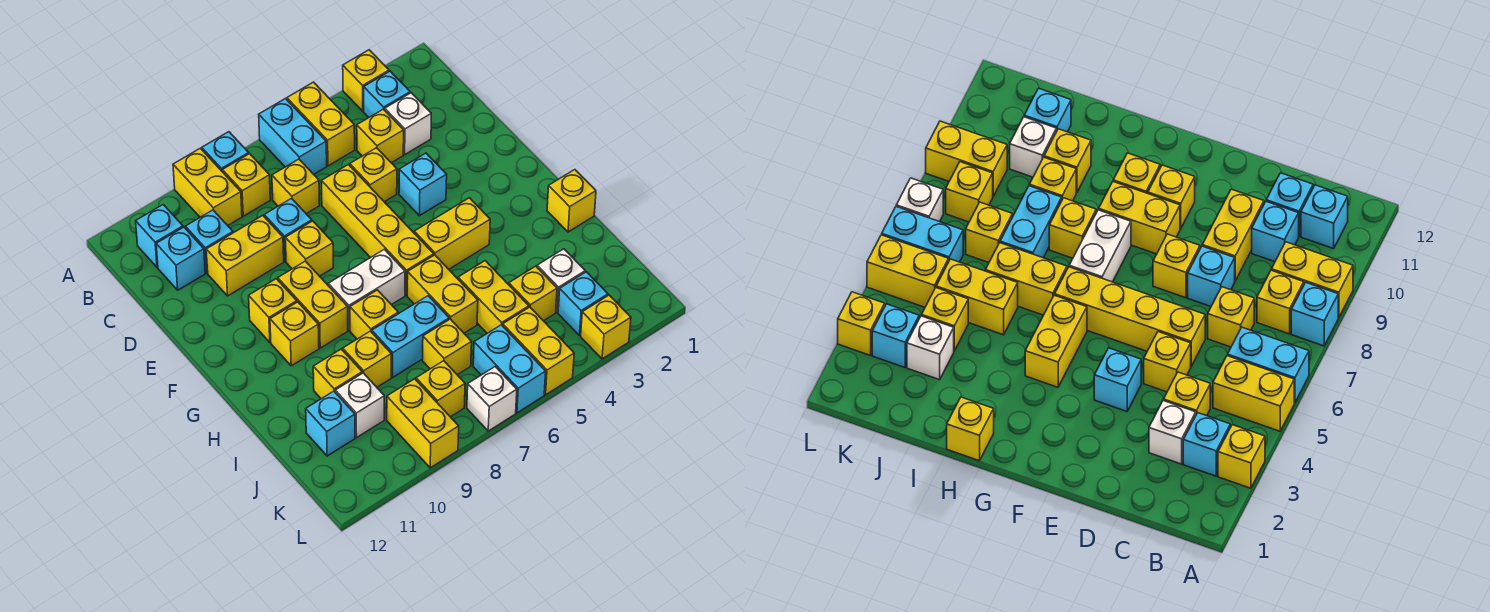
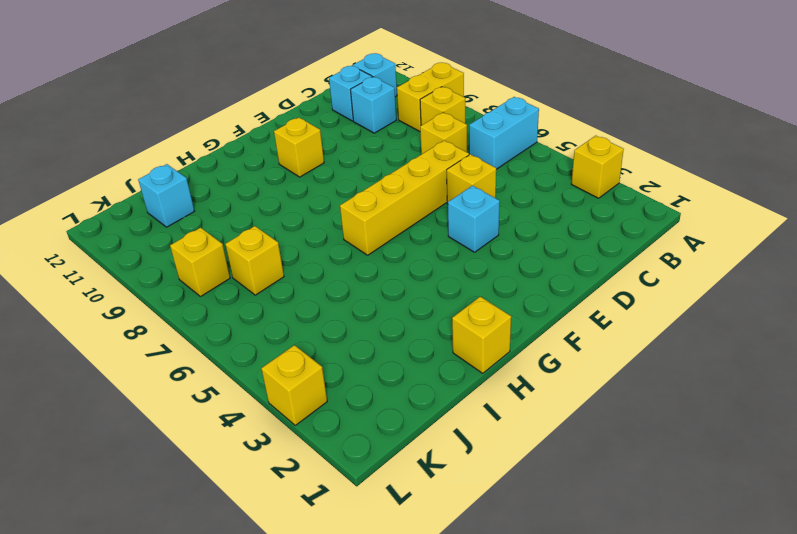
none -> yellow brick A5:B5 level 1
none -> cyan brick A8 level 1
none -> cyan brick B3 level 1
none -> white brick C3 level 1

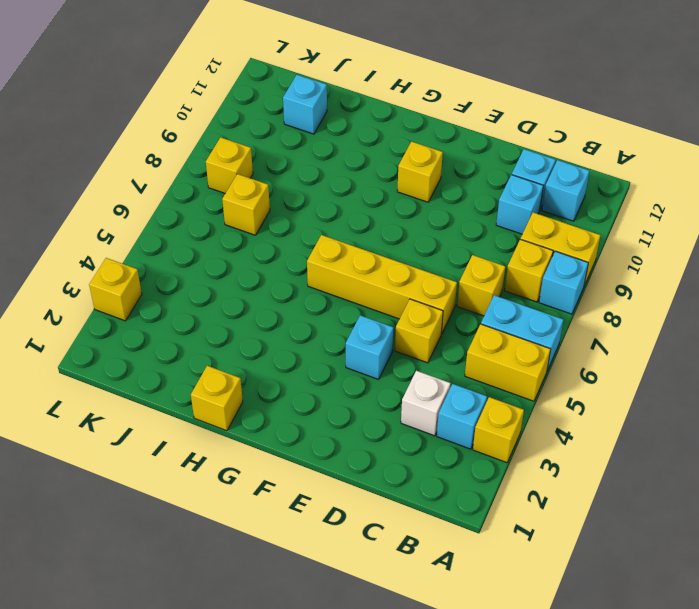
none -> yellow brick C4 level 1
none -> cyan brick D8 level 1
none -> yellow brick D9:D10 level 1
none -> yellow brick E8 level 1

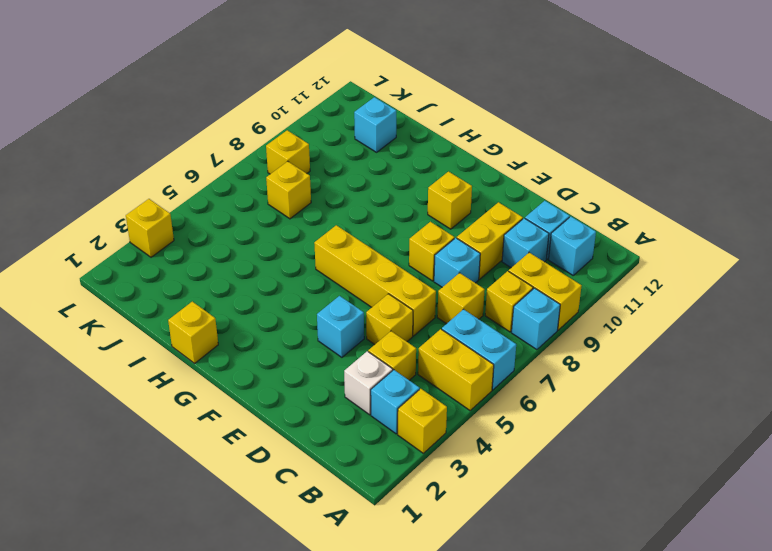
none -> yellow brick F9:G9 level 1
none -> yellow brick G4:G5 level 1
none -> white brick G7:G8 level 1
none -> yellow brick G10 level 1

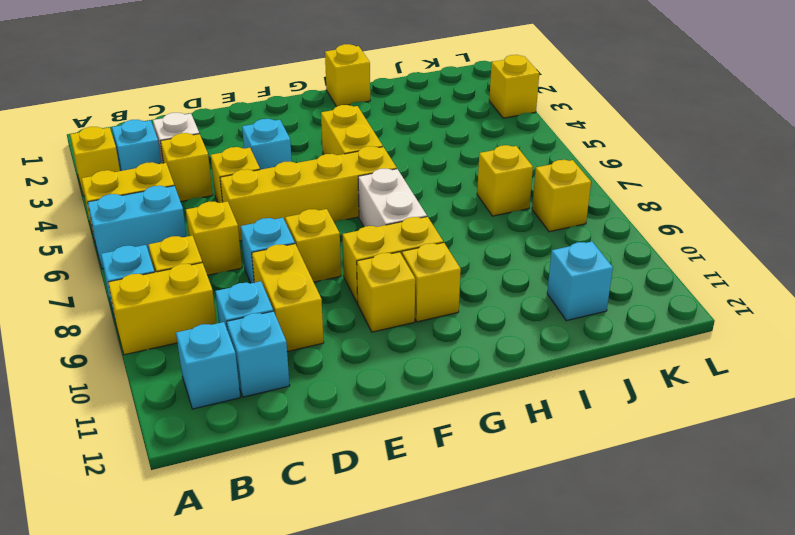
none -> yellow brick H6:I6 level 1
none -> yellow brick H8 level 1
none -> yellow brick I5:J5 level 1
none -> cyan brick I7:I8 level 1

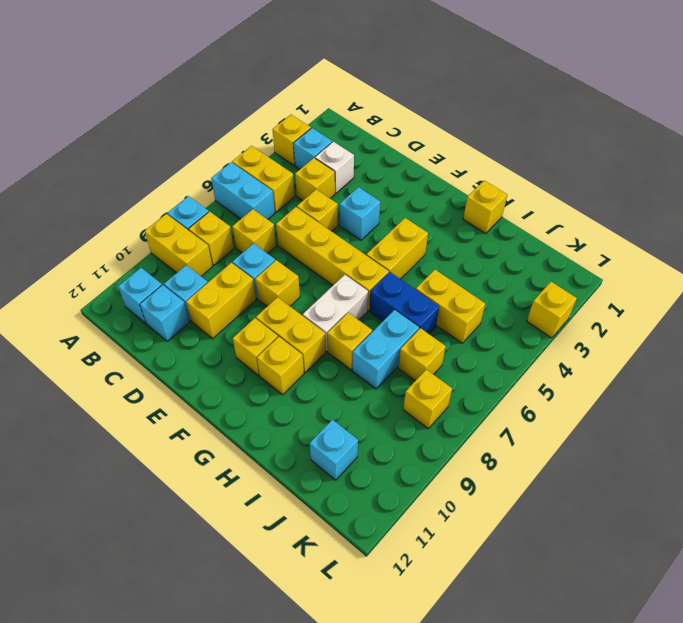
blue brick H6:I6 level 1 -> yellow brick H6:I6 level 1
none -> yellow brick I9 level 1
none -> yellow brick I10 level 1
none -> white brick J3 level 1
none -> yellow brick J4 level 1

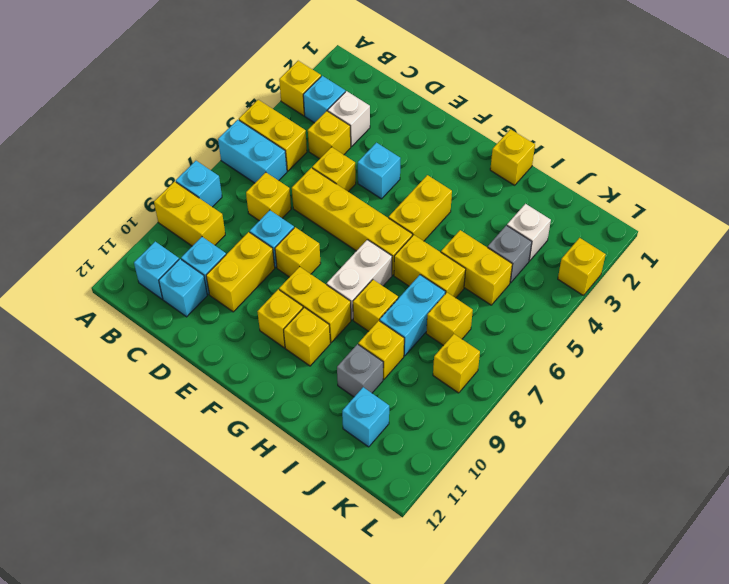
grey brick I10 level 1 -> yellow brick I10 level 1
grey brick J4 level 1 -> yellow brick J4 level 1
none -> yellow brick B8 level 1
none -> white brick J10 level 1
none -> cyan brick K3 level 1
none -> yellow brick K5:L5 level 1

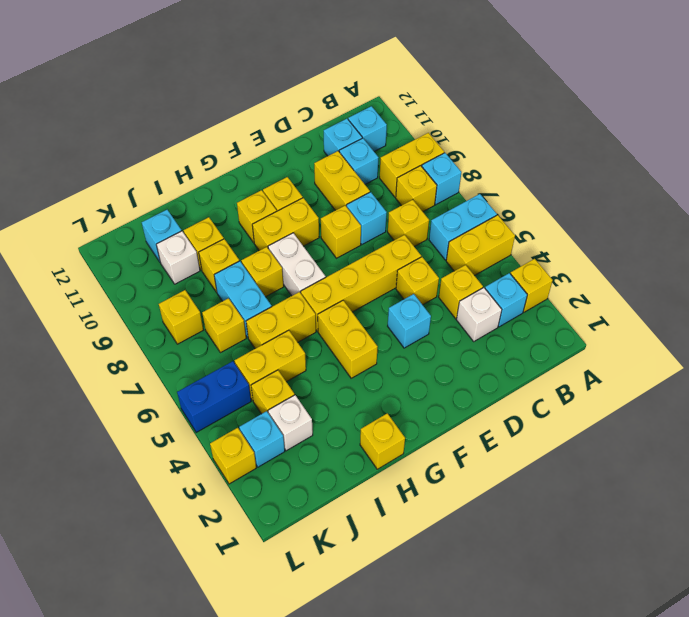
blue brick K5:L5 level 1 -> yellow brick K5:L5 level 1
none -> cyan brick K6:L6 level 1
none -> yellow brick K9:L9 level 1
none -> white brick L7 level 1

